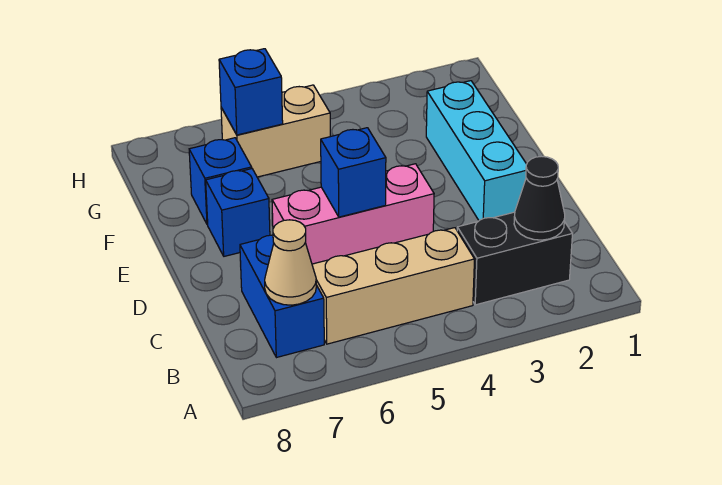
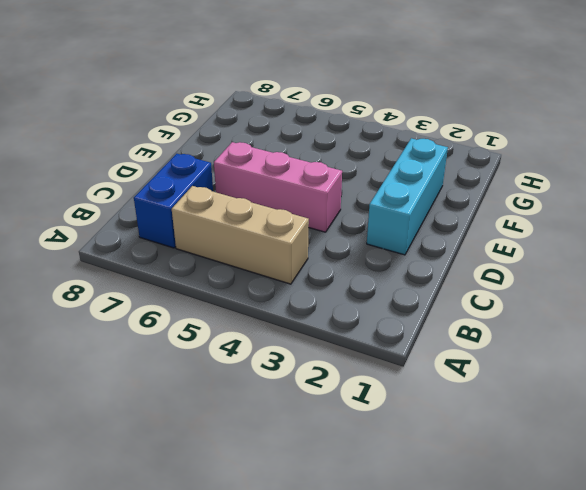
none -> black brick B2:B3 level 1
none -> blue brick E7 level 1
none -> blue brick F7 level 1

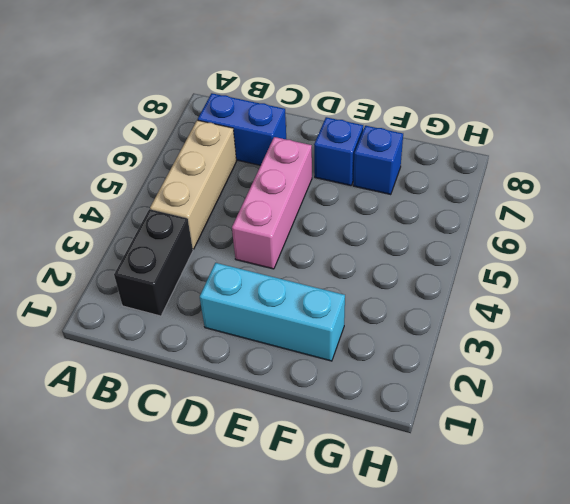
none -> tan brick G5:G6 level 1
none -> black cone B2 level 2
none -> tan cone B7 level 2

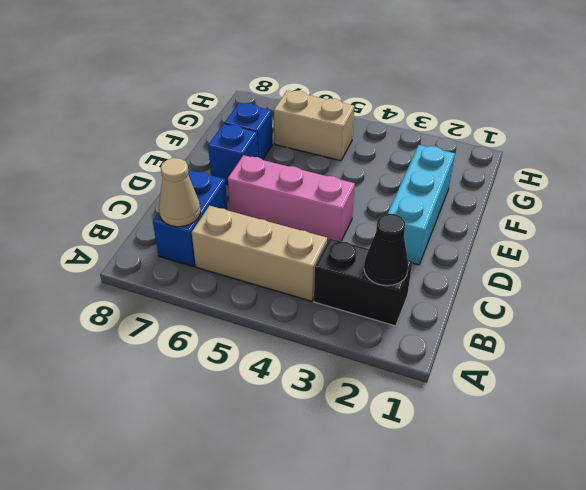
none -> blue brick D5 level 2
none -> blue brick G6 level 2

